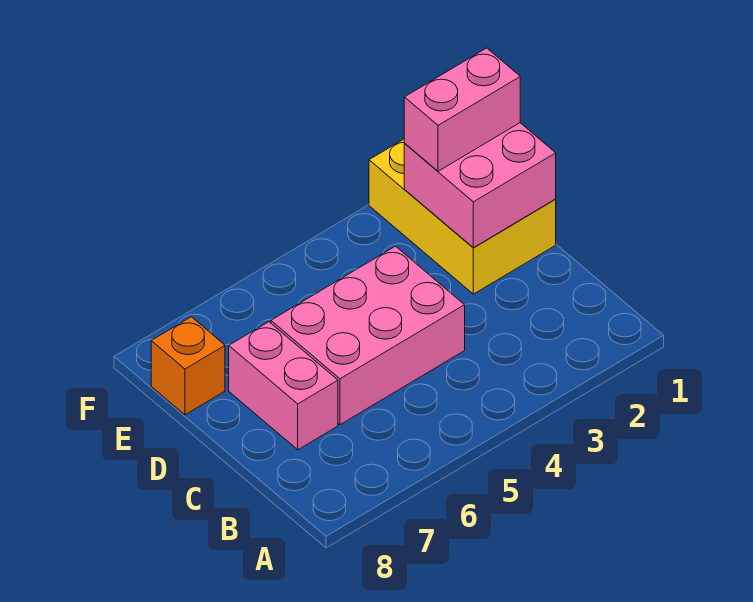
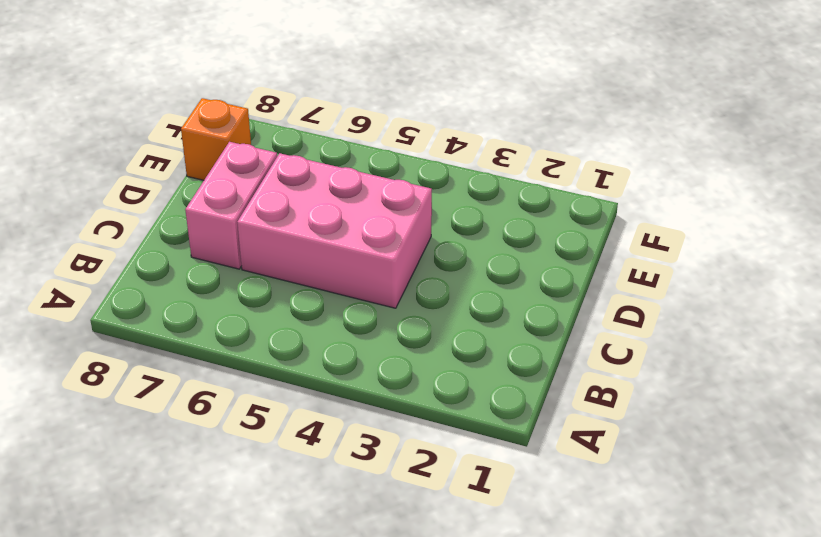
none -> yellow brick D1:F2 level 1
none -> pink brick D1:E2 level 2

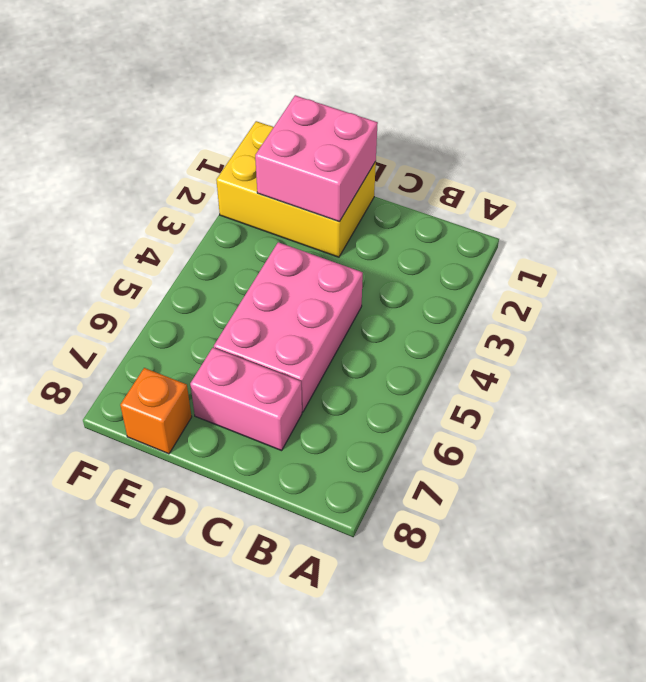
none -> pink brick E1:E2 level 3

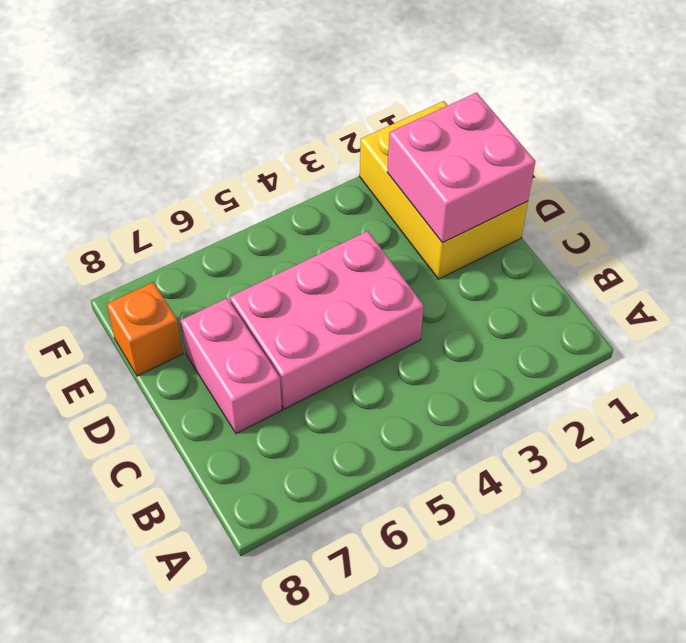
none -> pink brick E1:E2 level 3

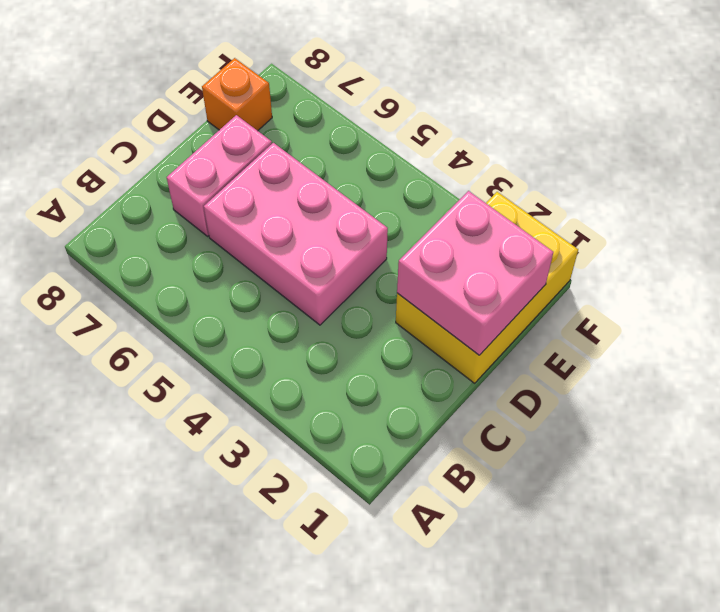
none -> pink brick E1:E2 level 3

